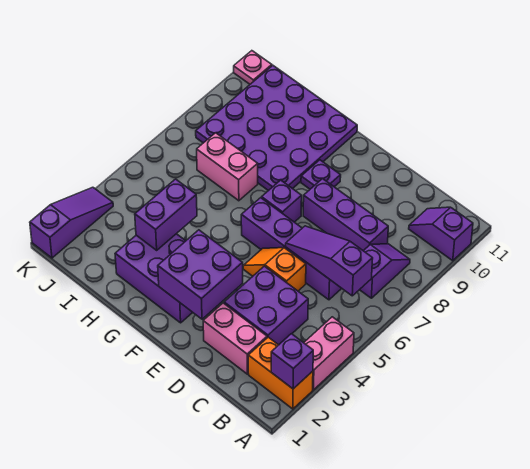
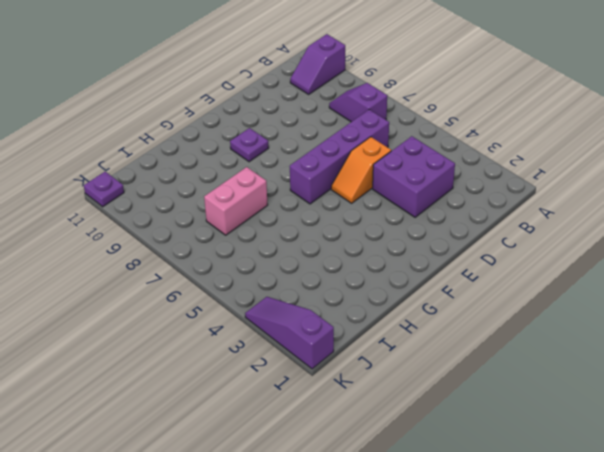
purple plate K11 level 1 -> pink plate K11 level 1
none -> orange brick A2:B2 level 1
none -> pink brick A3:A4 level 1
none -> pink brick C2:D2 level 1

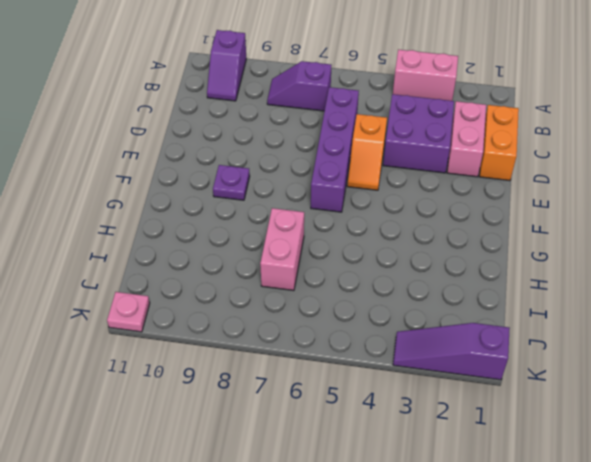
orange brick C1:D1 level 1 -> orange brick A2:B2 level 1
none -> purple brick C8:E8 level 1
none -> purple brick F2:H3 level 1
none -> purple brick F7 level 1

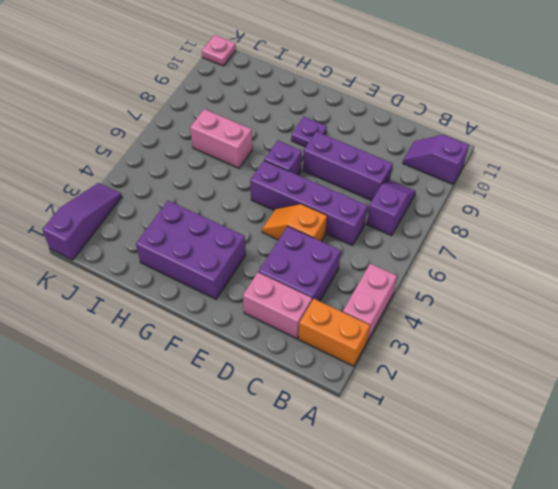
none -> purple plate G8:J11 level 1
none -> purple brick A2 level 2
none -> purple slope B6:D6 level 2 top B

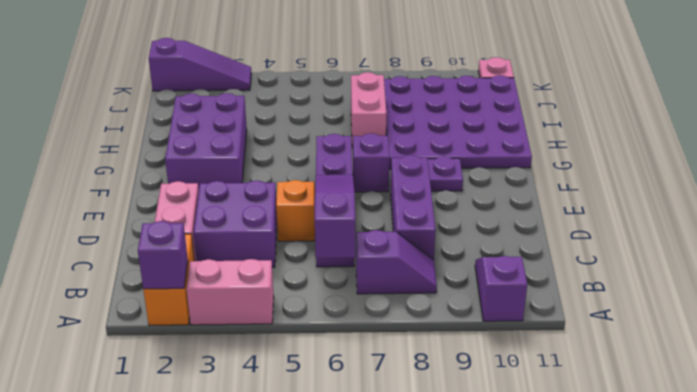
none -> purple brick E2:F3 level 2
none -> purple brick H3:H4 level 2

